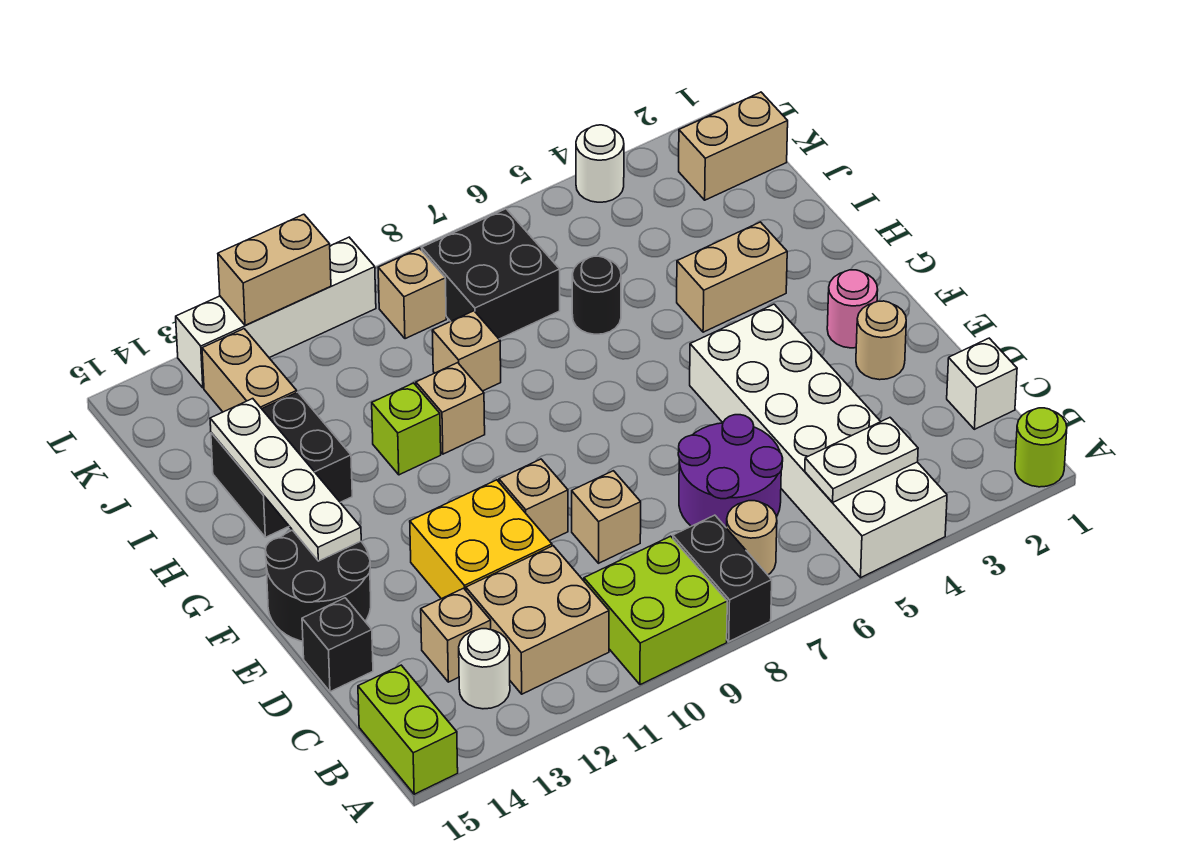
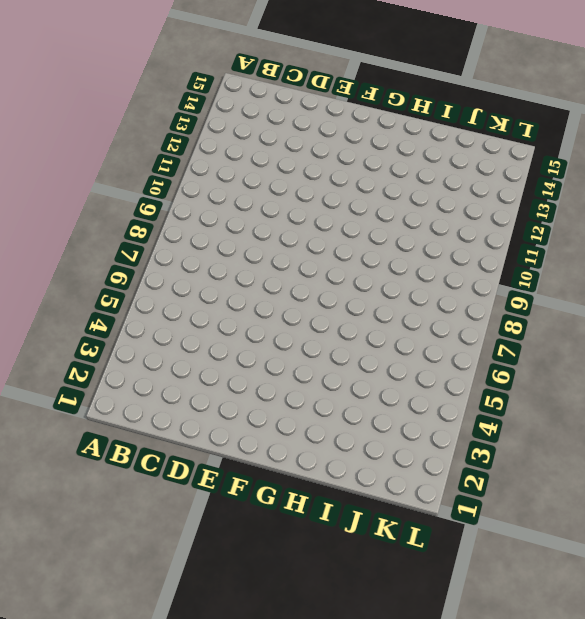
none -> lime round brick A1 level 1
none -> white brick A4:F5 level 1
none -> black brick A8:B8 level 1
none -> lime brick A9:B10 level 1

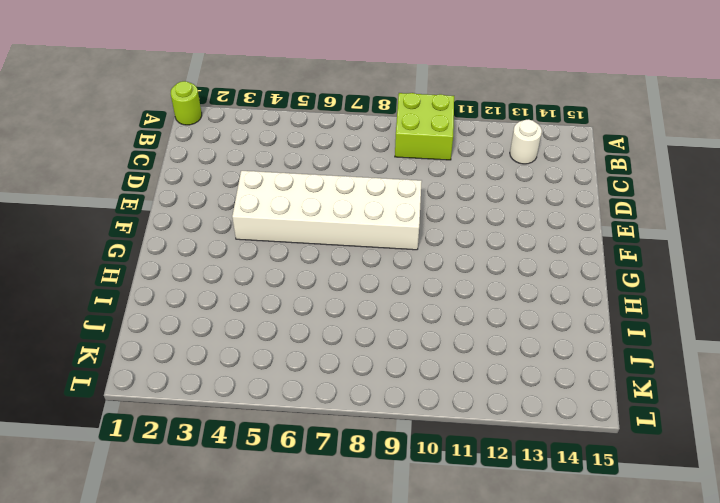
white brick E4:F9 level 1 -> white brick A4:F5 level 1
none -> black brick A8:B8 level 1
none -> lime brick A15:B15 level 1
none -> tan round brick B7 level 1
none -> tan brick B11:C12 level 1

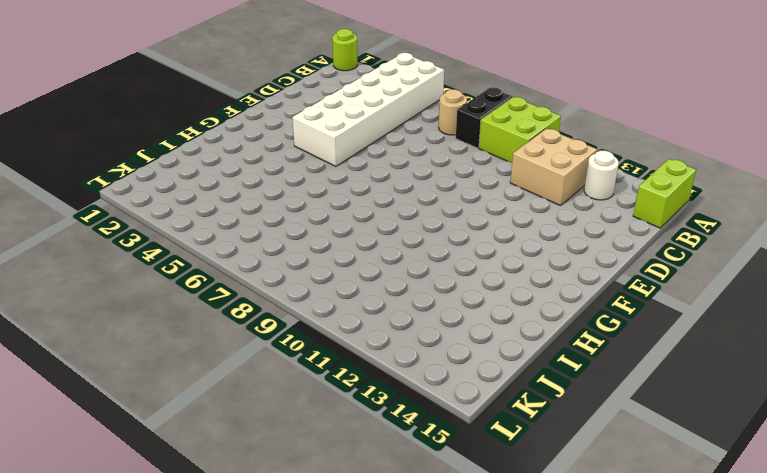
none -> white brick C1 level 1
none -> purple round brick C6:D7 level 1
none -> tan brick C13 level 1
none -> tan brick D9 level 1

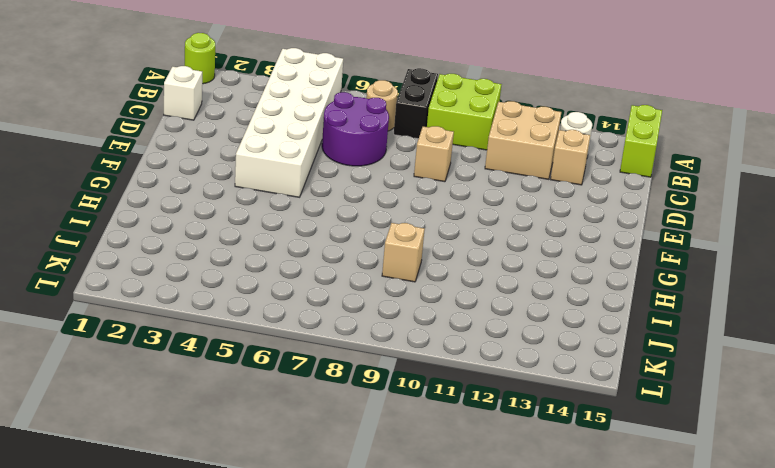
none -> yellow brick D11:E12 level 1
none -> black brick D15 level 1
none -> tan round brick E2 level 1
none -> tan brick E10 level 1

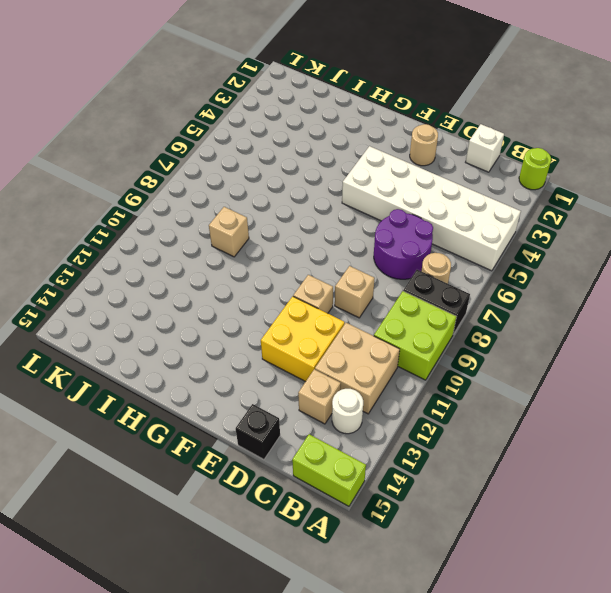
none -> black round brick E14:F15 level 1
none -> pink round brick F2 level 1
none -> tan brick H3:H4 level 1
none -> tan brick H10 level 1

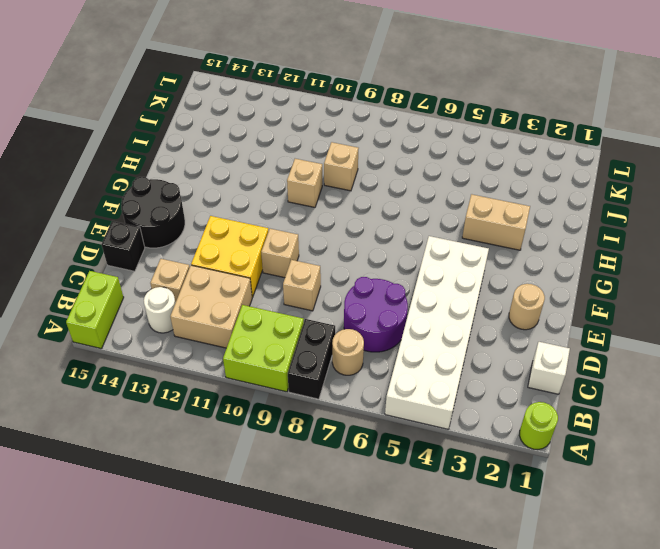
none -> pink round brick F2 level 1
none -> lime brick H11 level 1
none -> black brick H13:I14 level 1
none -> black round brick I6 level 1

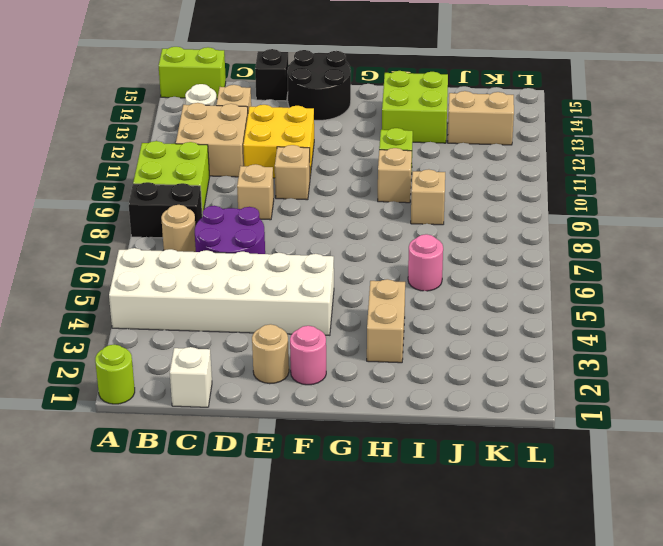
lime brick H13:I14 level 1 -> black brick H13:I14 level 1
pink round brick I6 level 1 -> black round brick I6 level 1
none -> black brick J7:K8 level 1
none -> tan brick K1:K2 level 1
none -> tan brick K9 level 1
none -> white round brick L4 level 1

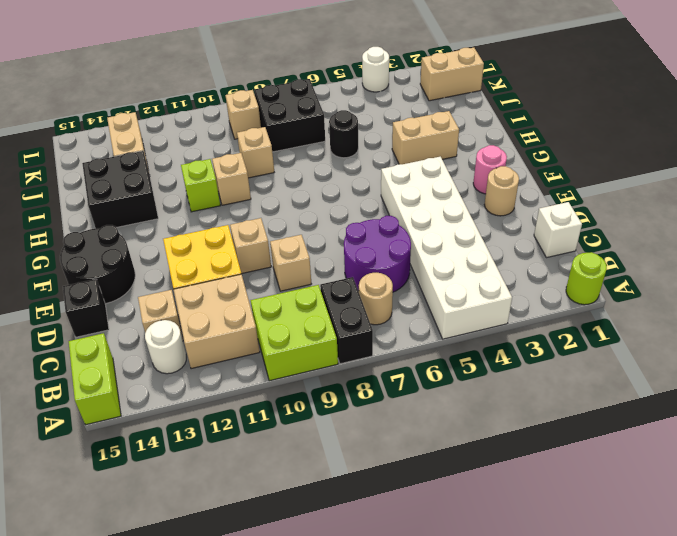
none -> white brick L10:L13 level 1
none -> white plate B4:B5 level 2
none -> white plate F14:I14 level 2
none -> tan brick L11:L12 level 2

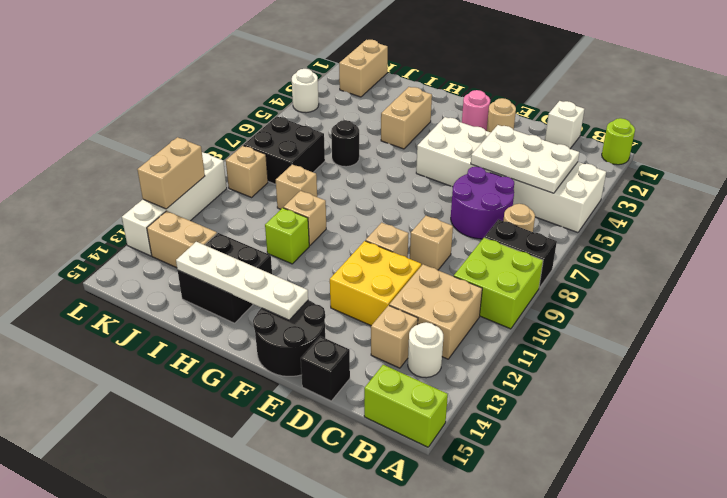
white plate B4:D5 level 2 -> white plate B4:B5 level 2

